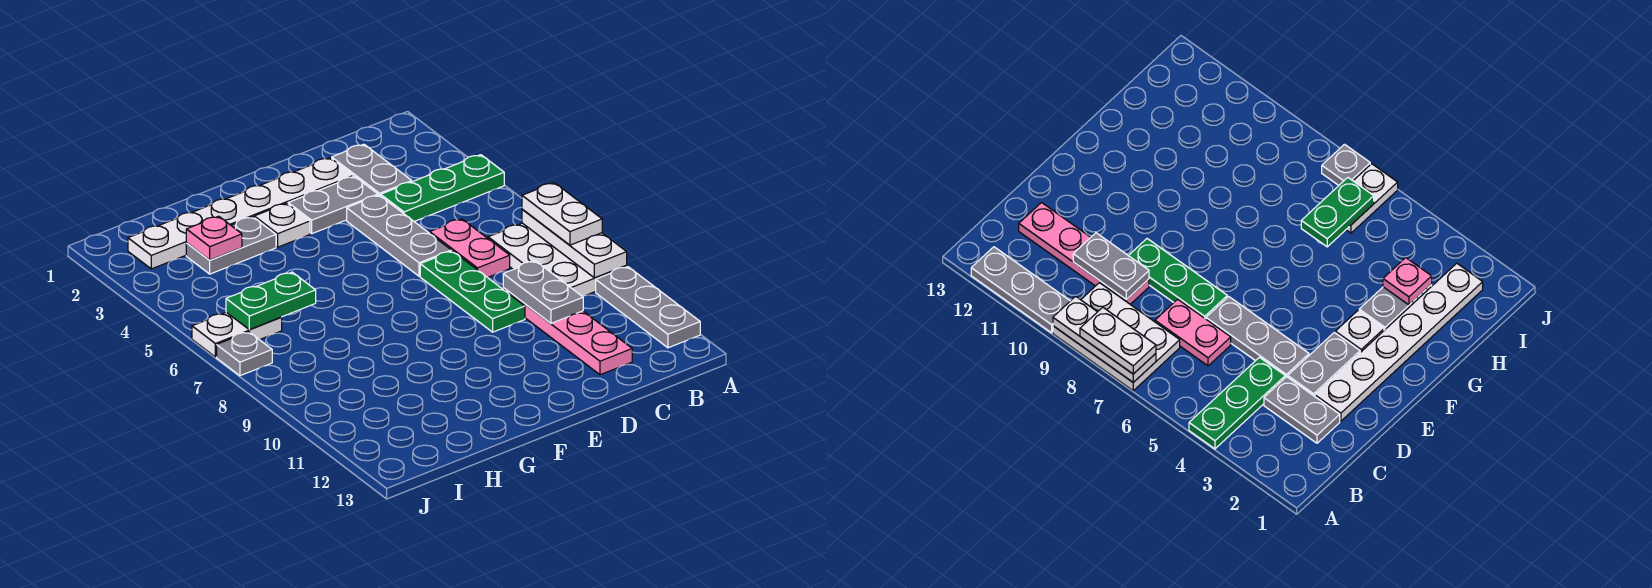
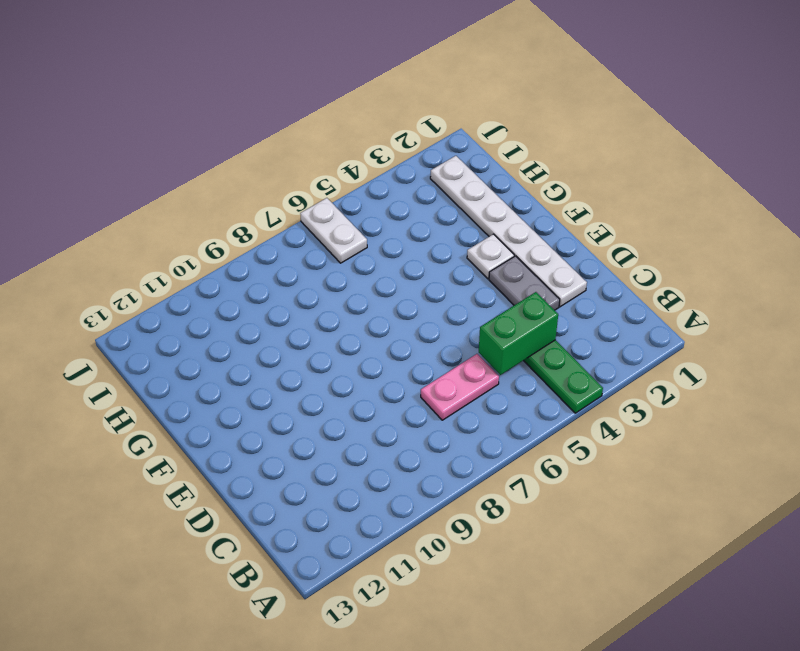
green brick C4:C5 level 2 -> none
none -> white plate A7:B9 level 1
none -> grey plate A10:A12 level 1
none -> grey plate C2:C3 level 1

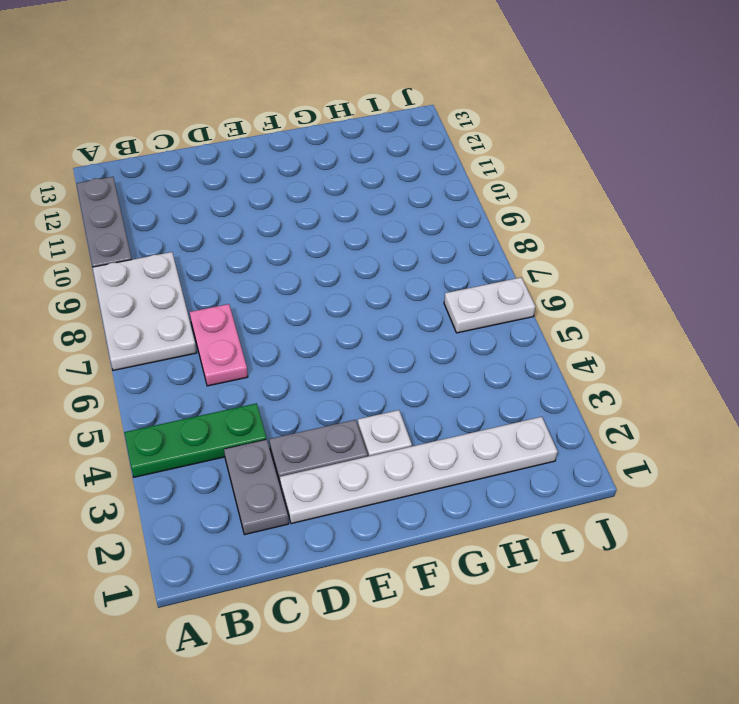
none -> pink plate C9:C12 level 1
none -> grey plate D4:D6 level 1
none -> green plate D7:D9 level 1

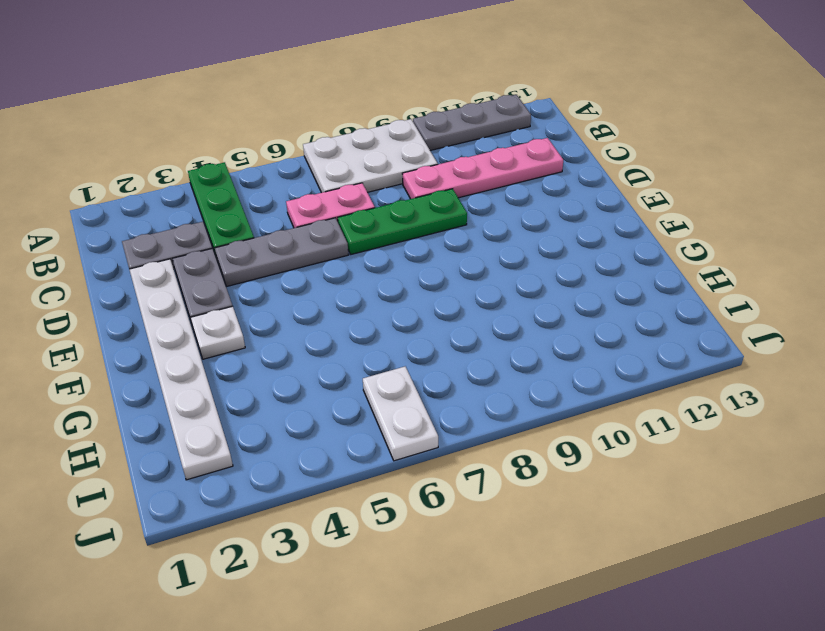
none -> grey plate G3:H3 level 1
none -> grey plate J7 level 1
none -> white plate A7:A9 level 2

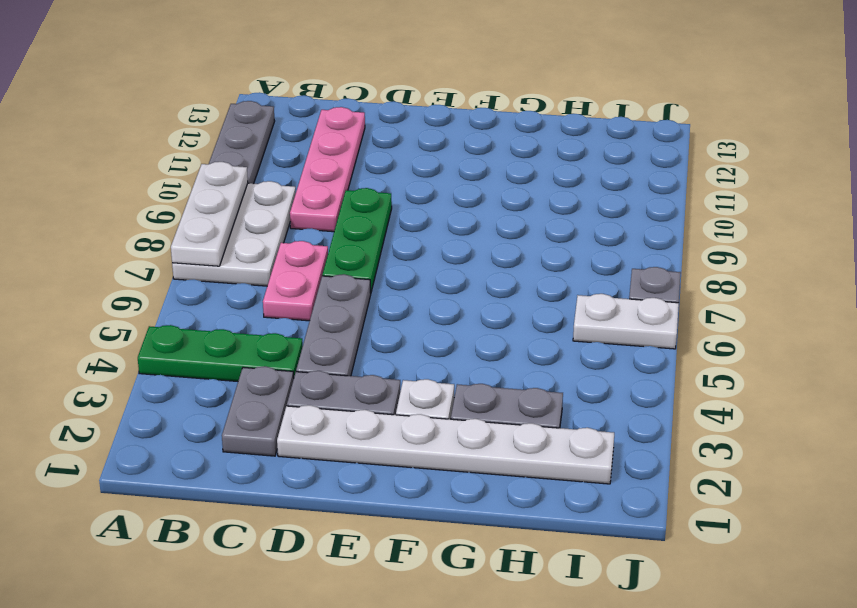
none -> grey plate C9:C10 level 2
none -> pink plate H3 level 2
none -> green plate H6:I6 level 2

